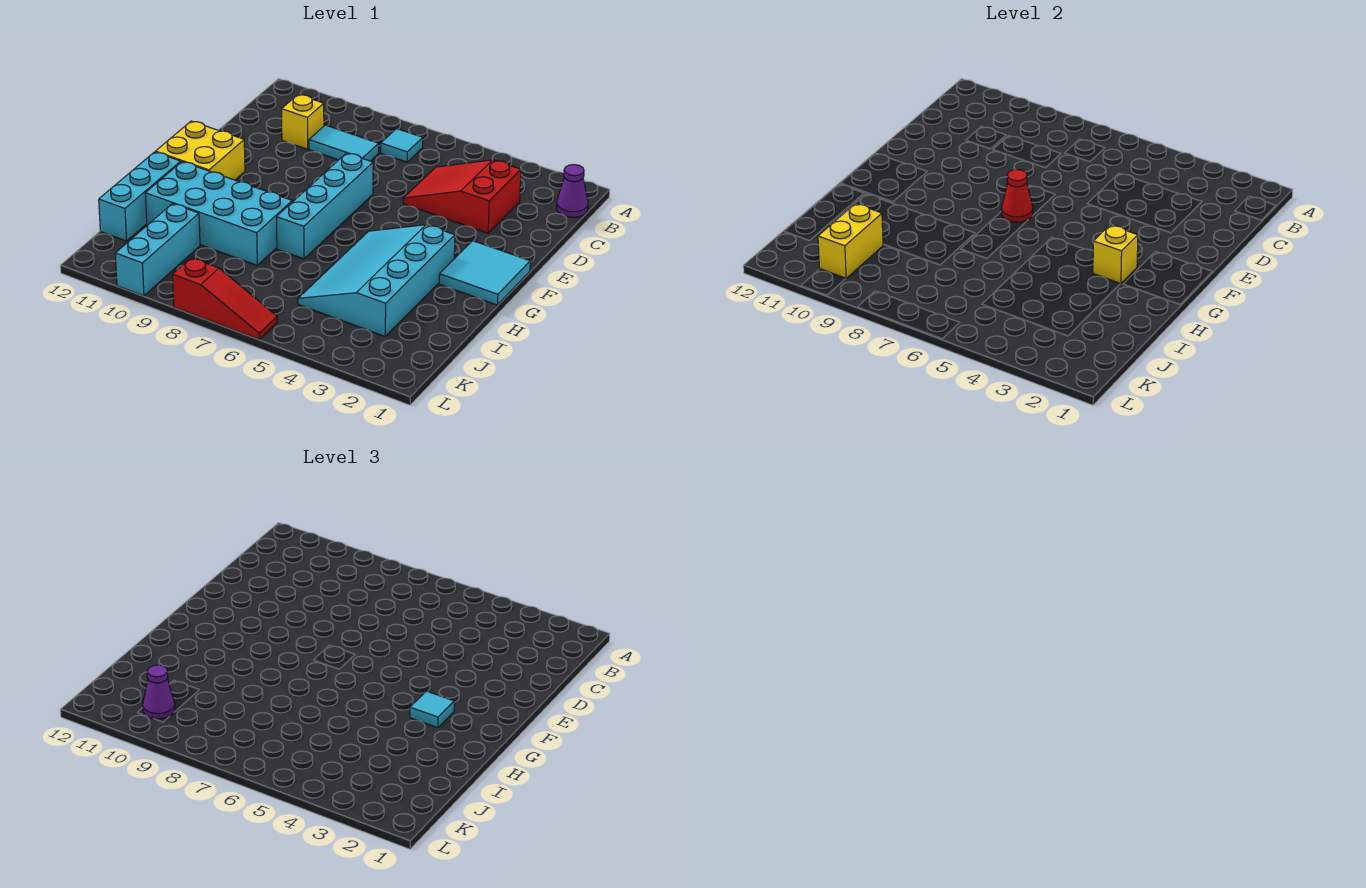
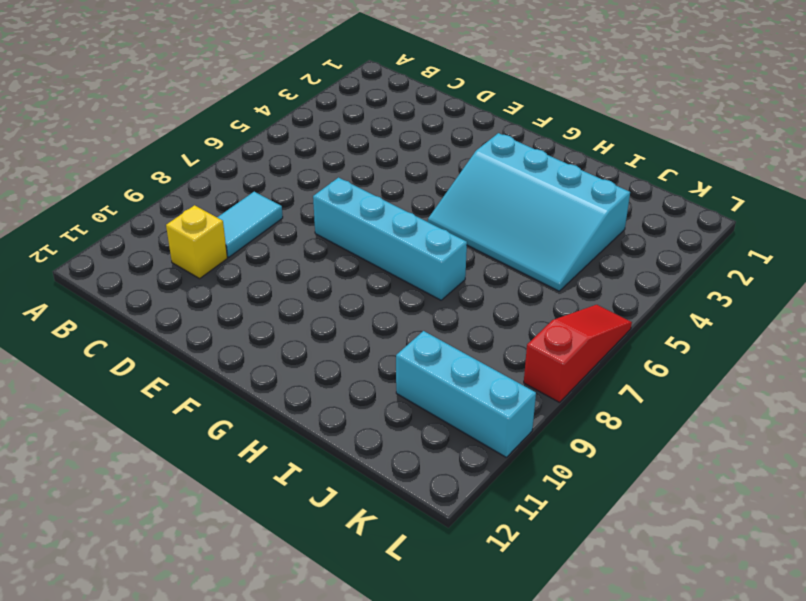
none -> purple cone B1 level 1
none -> cyan tile B7 level 1
none -> red slope C3:D5 level 1 top 3

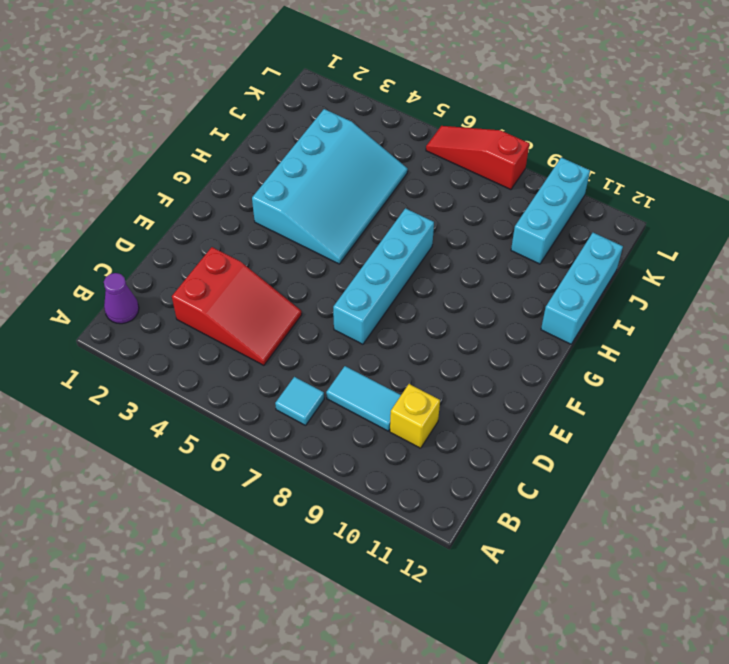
none -> cyan tile F1:G2 level 1
none -> yellow brick F11:G12 level 1
none -> cyan brick H8:I11 level 1

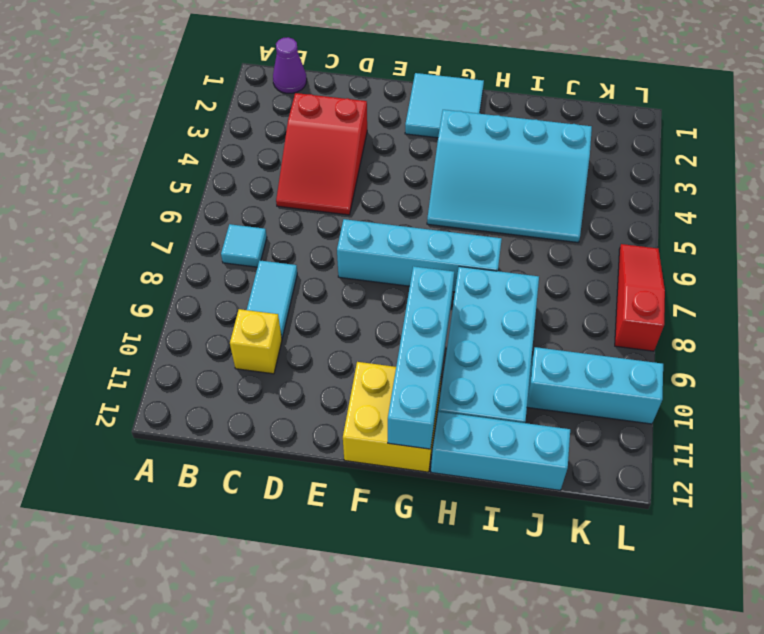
cyan brick G9:G12 level 2 -> none
none -> red cone F7 level 2
none -> yellow brick G3 level 2
none -> yellow brick J10:K10 level 2

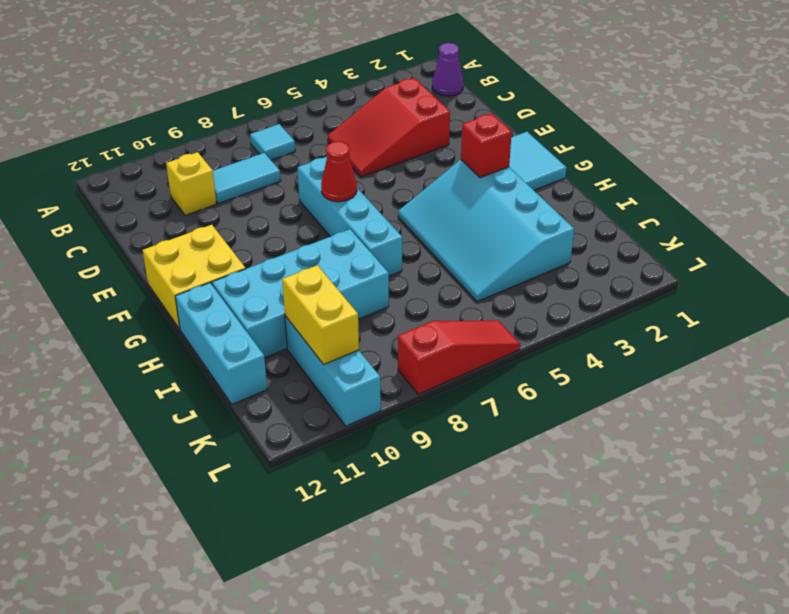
red brick G3 level 2 -> yellow brick G3 level 2
none -> cyan tile G3 level 3
none -> purple cone K10 level 3

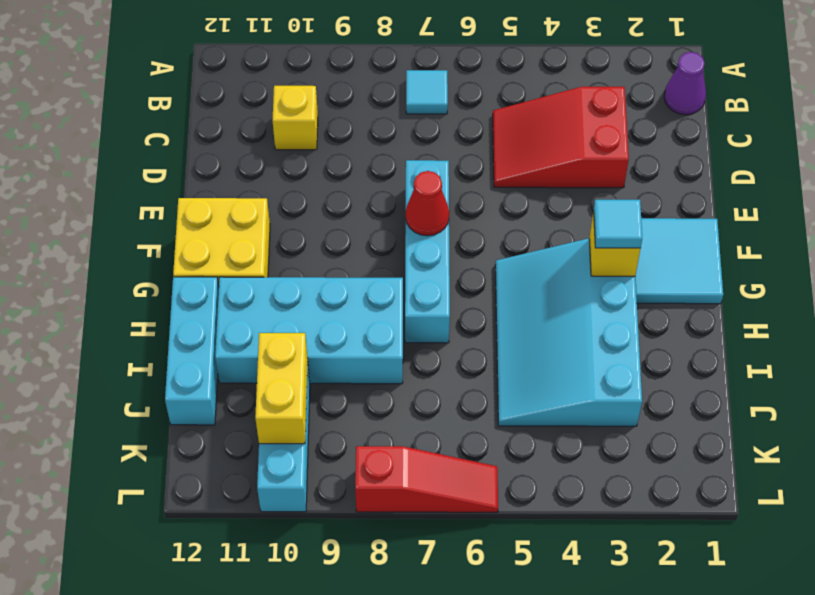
none -> cyan tile C8:C9 level 1
none -> purple cone K10 level 3

